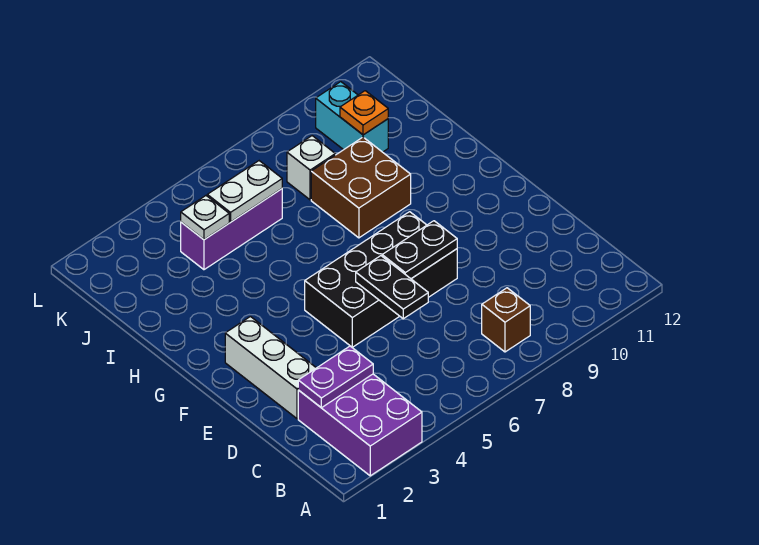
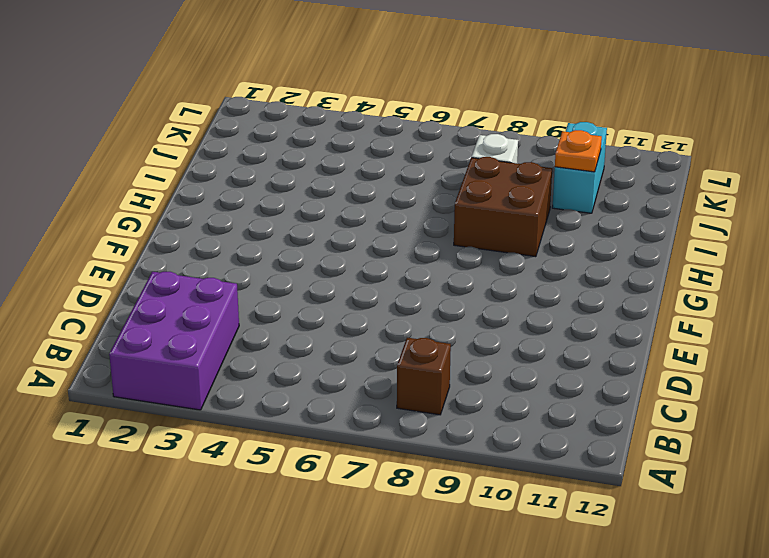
none -> white brick D2:F2 level 1
none -> black brick E5:F8 level 1
none -> purple brick J4:J6 level 1

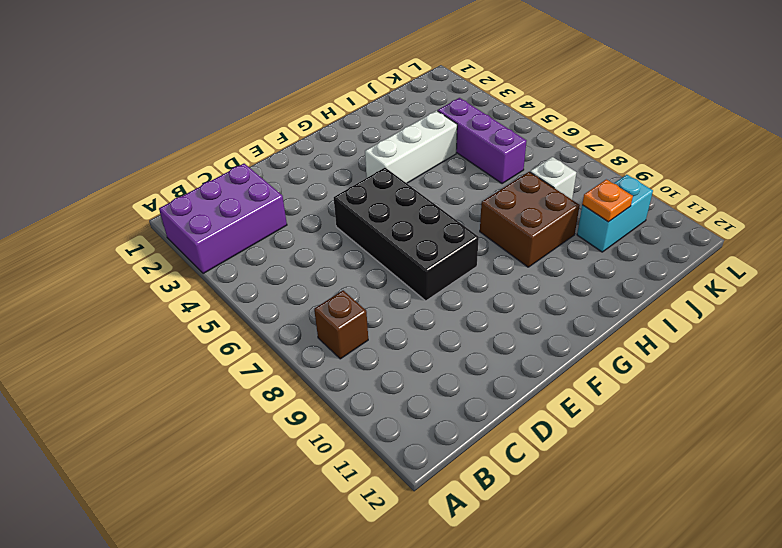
white brick G4:I4 level 1 -> white brick D2:F2 level 1
none -> purple plate C2:C3 level 2
none -> black plate D6:E6 level 2
none -> black plate E7:E8 level 2

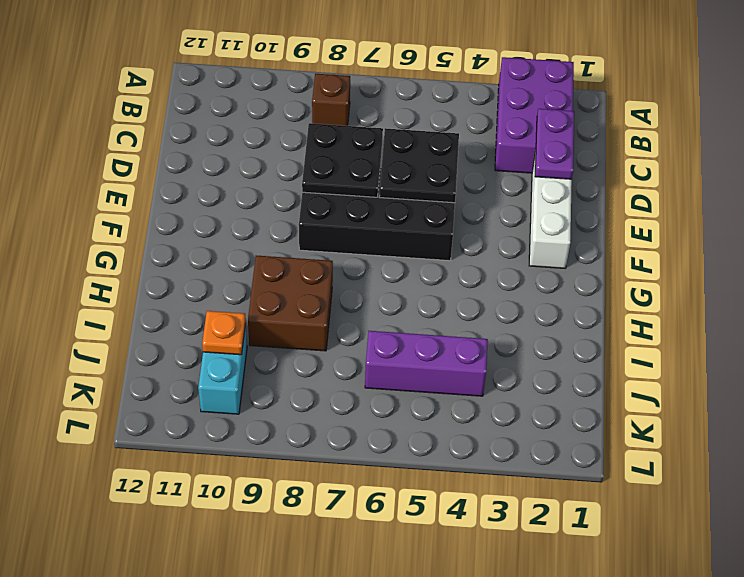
purple plate C2:D2 level 2 -> purple plate C2:C3 level 2
black plate D5:E6 level 2 -> black plate D6:E6 level 2
black plate D7:E8 level 2 -> black plate E7:E8 level 2
none -> white brick J8 level 1
none -> white plate J4 level 2
none -> white plate J5:J6 level 2

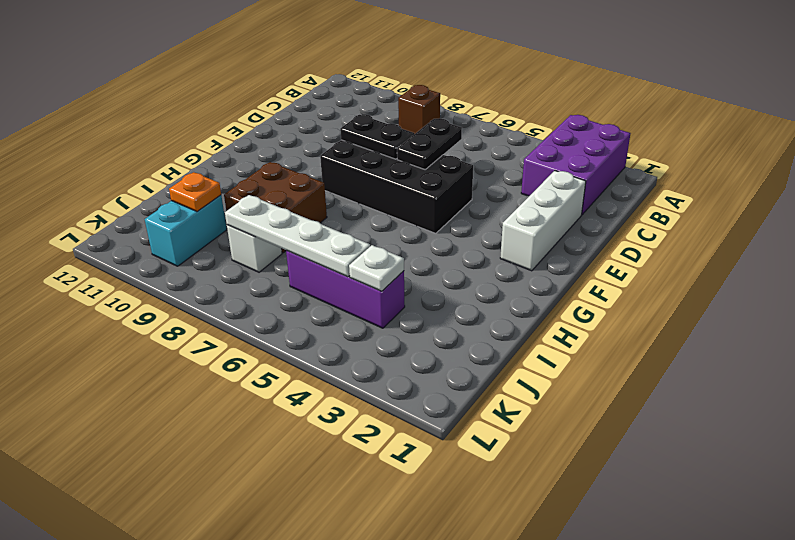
white plate J5:J8 level 2 -> white plate J5:J6 level 2
none -> purple plate C2:C3 level 2

